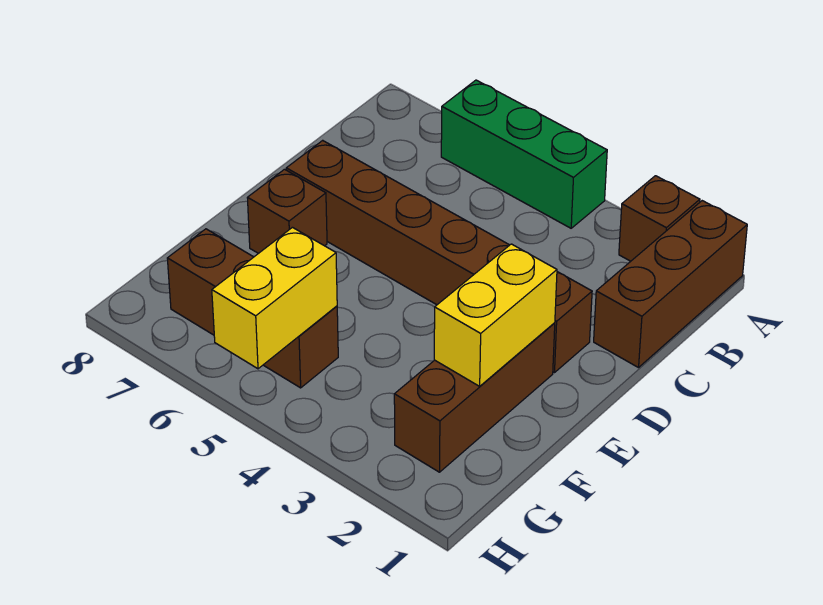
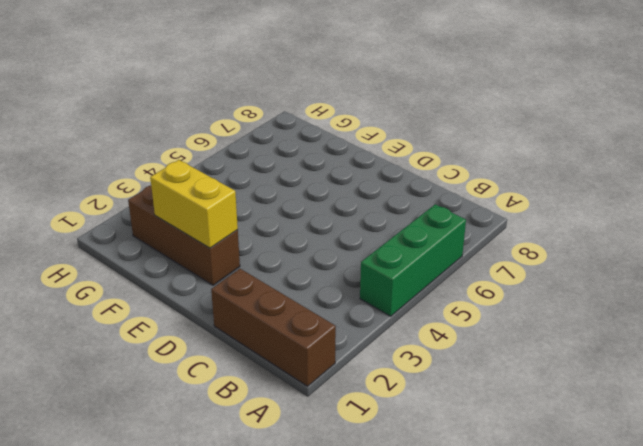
none -> brown brick A2 level 1
none -> brown brick D2:D7 level 1

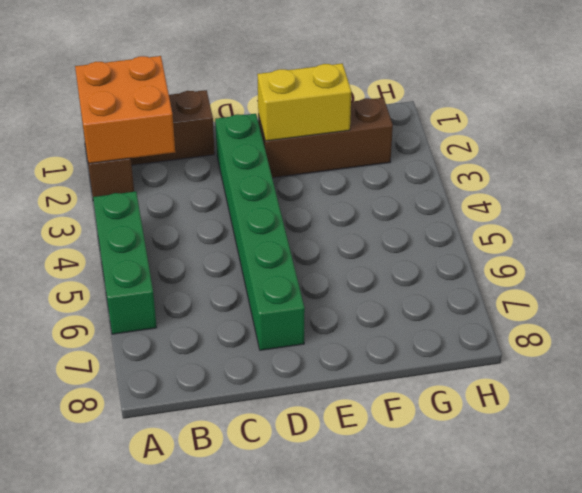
orange brick A1:B2 level 2 -> none
green brick D2:D7 level 1 -> brown brick D2:D7 level 1
none -> brown brick E7 level 1
none -> brown brick G5:G7 level 1

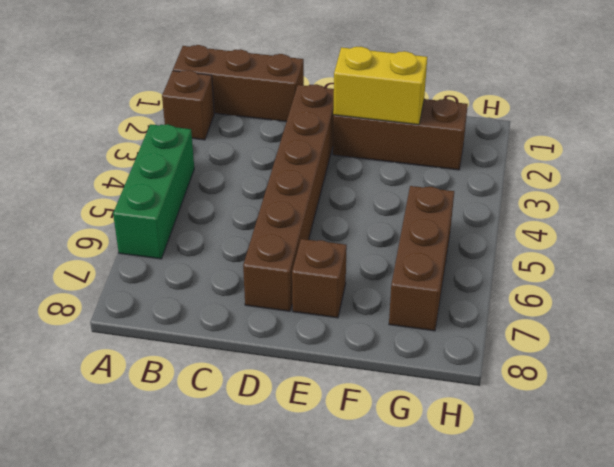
none -> yellow brick G5:H5 level 2

